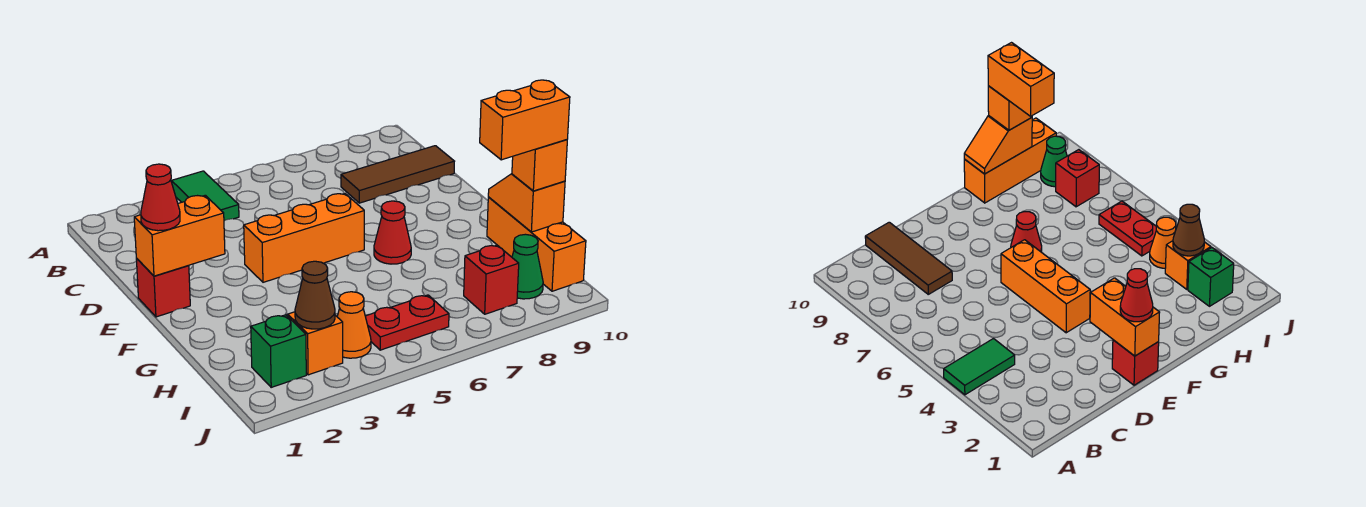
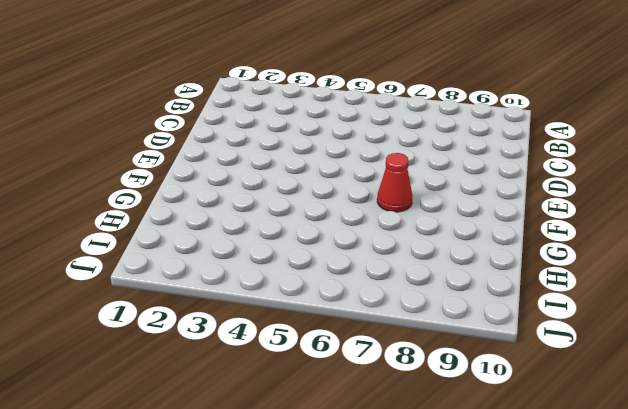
none -> green tile A4:B4 level 1
none -> brown tile C8:C10 level 1
none -> red brick E1 level 1

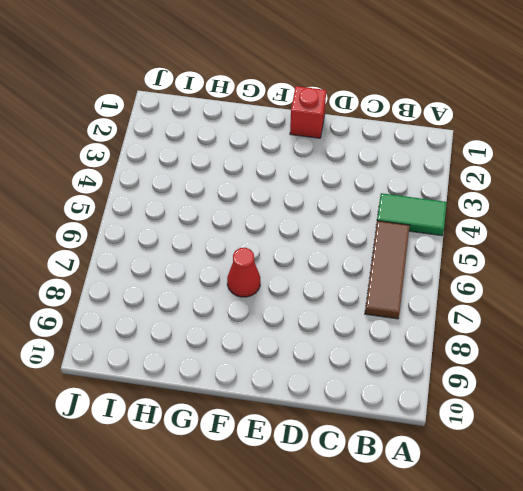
brown tile B5:B7 level 1 -> brown tile C8:C10 level 1
none -> orange brick E4:E6 level 1
none -> orange brick G10:I10 level 1
none -> green brick I2 level 1

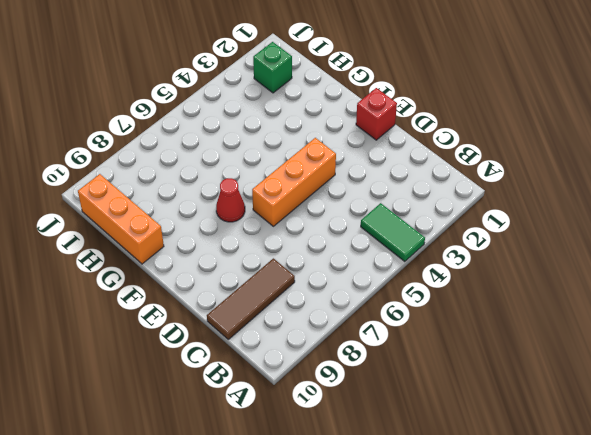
none -> orange brick I3 level 1
none -> orange cone I4 level 1
none -> red plate I5:I6 level 1

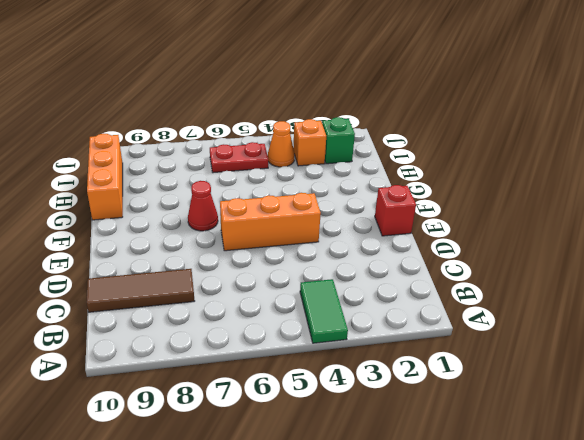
none -> red brick I8 level 1
none -> green cone I9 level 1
none -> orange brick E1:E2 level 2

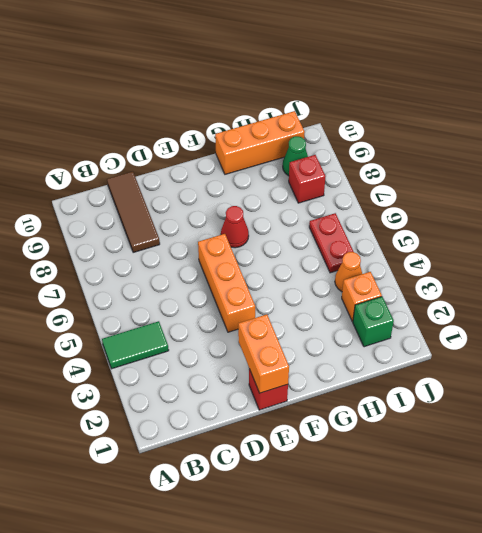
none -> orange slope G10:H10 level 2 top H
none -> brown cone I3 level 2
none -> red cone E1 level 3

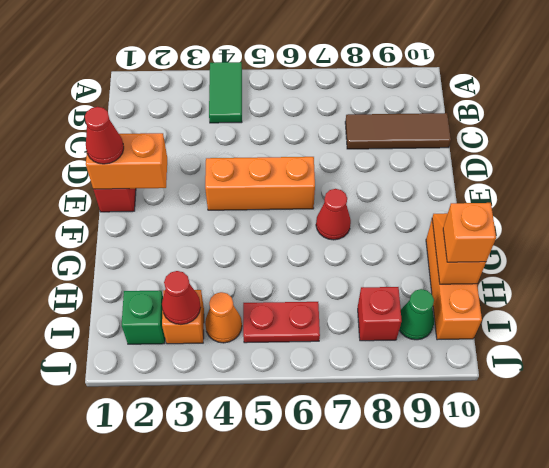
red cone I3 level 2 -> brown cone I3 level 2
none -> orange brick H9:H10 level 4

